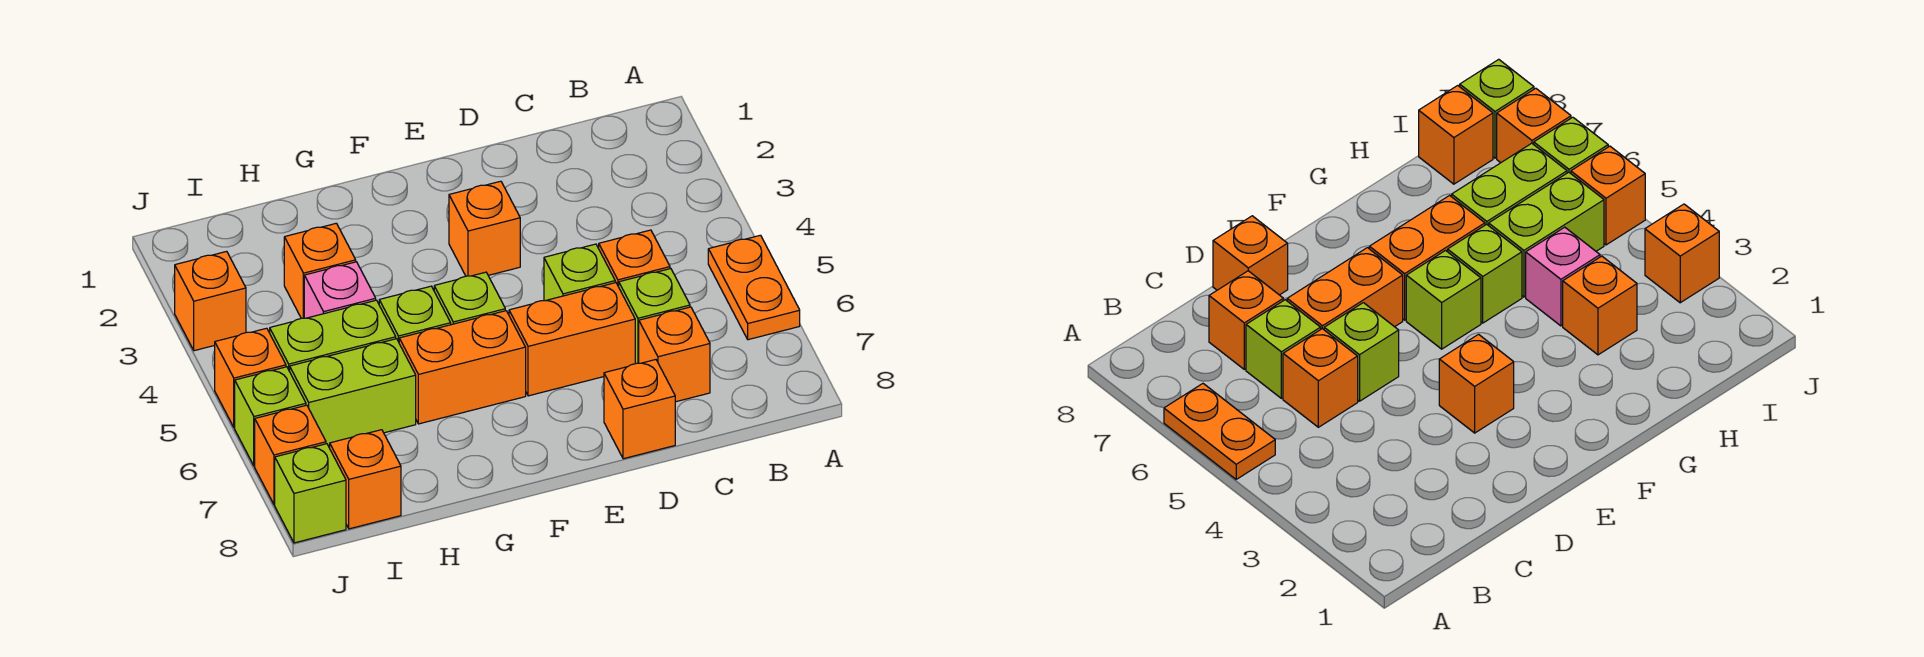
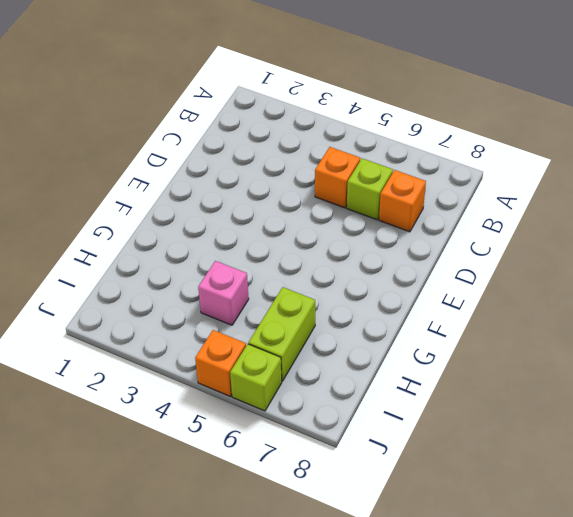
none -> orange plate A5:A6 level 1
none -> lime brick D5 level 1
none -> orange brick D6:E6 level 1

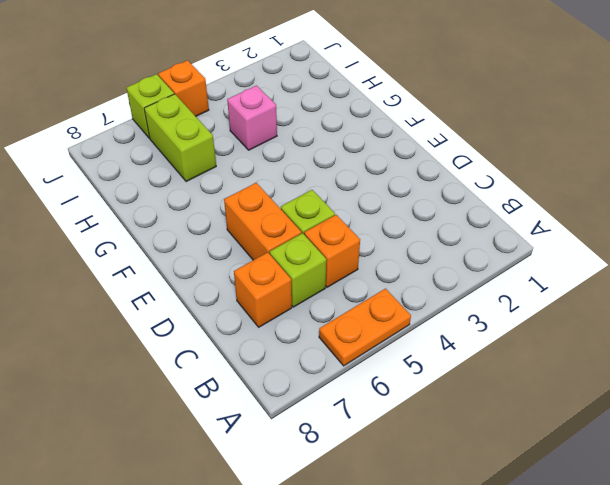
none -> orange brick D8 level 1
none -> orange brick E3 level 1
none -> lime brick F5 level 1

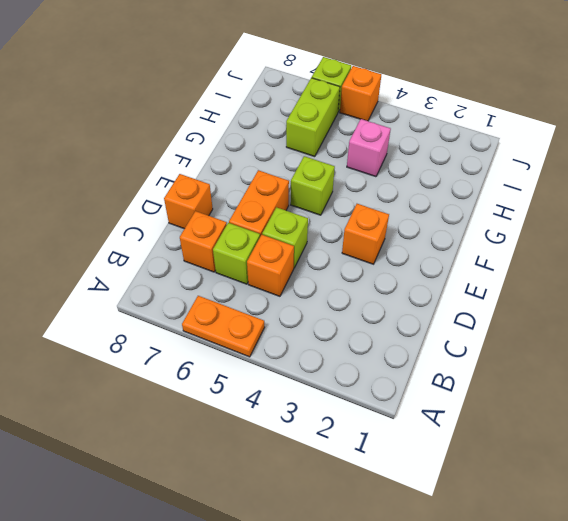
none -> orange brick F6:G6 level 1
none -> lime brick G5 level 1
none -> orange brick H3 level 1

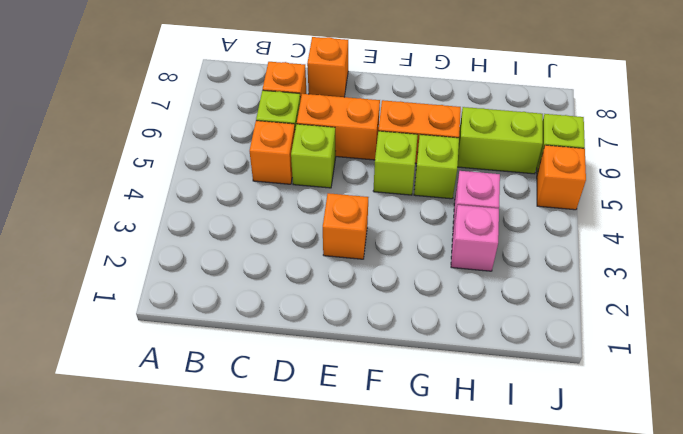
pink brick H3 level 1 -> orange brick H3 level 1
none -> orange plate A5:A6 level 1
none -> lime brick H5:I5 level 1
none -> orange brick I8 level 1

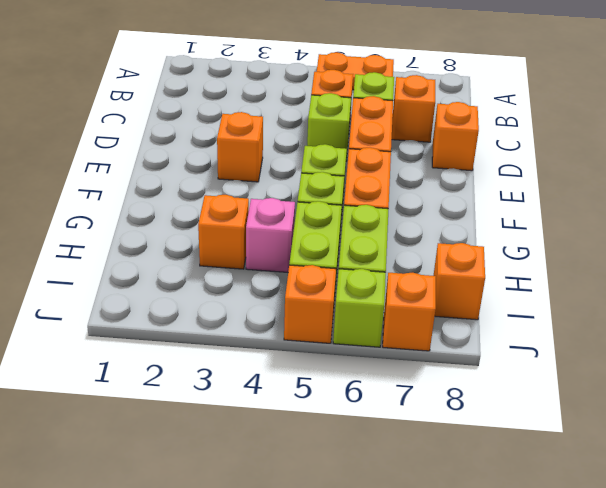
none -> orange brick J3 level 1
none -> lime brick J8 level 1

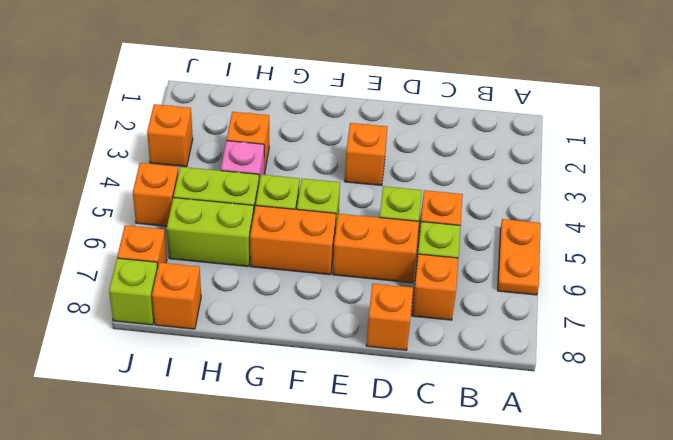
none -> lime brick J6 level 1

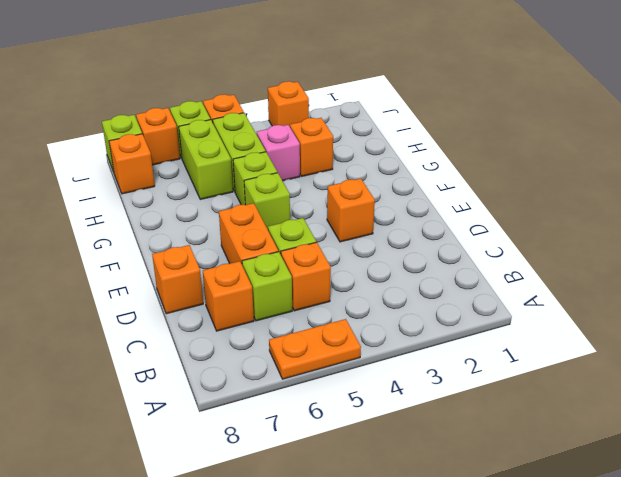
none -> orange brick F6:G6 level 1

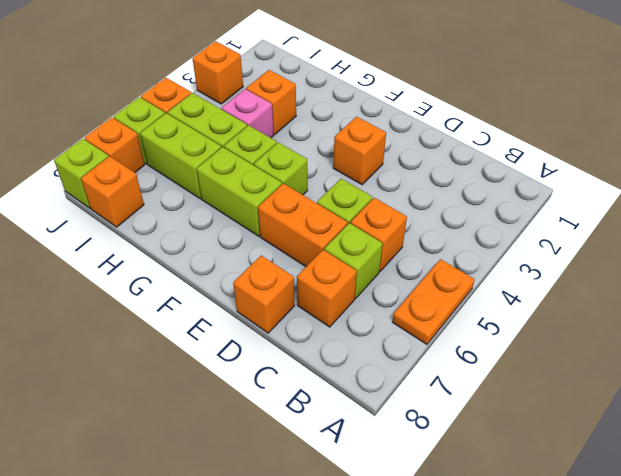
lime brick F6:G6 level 1 -> orange brick F6:G6 level 1

